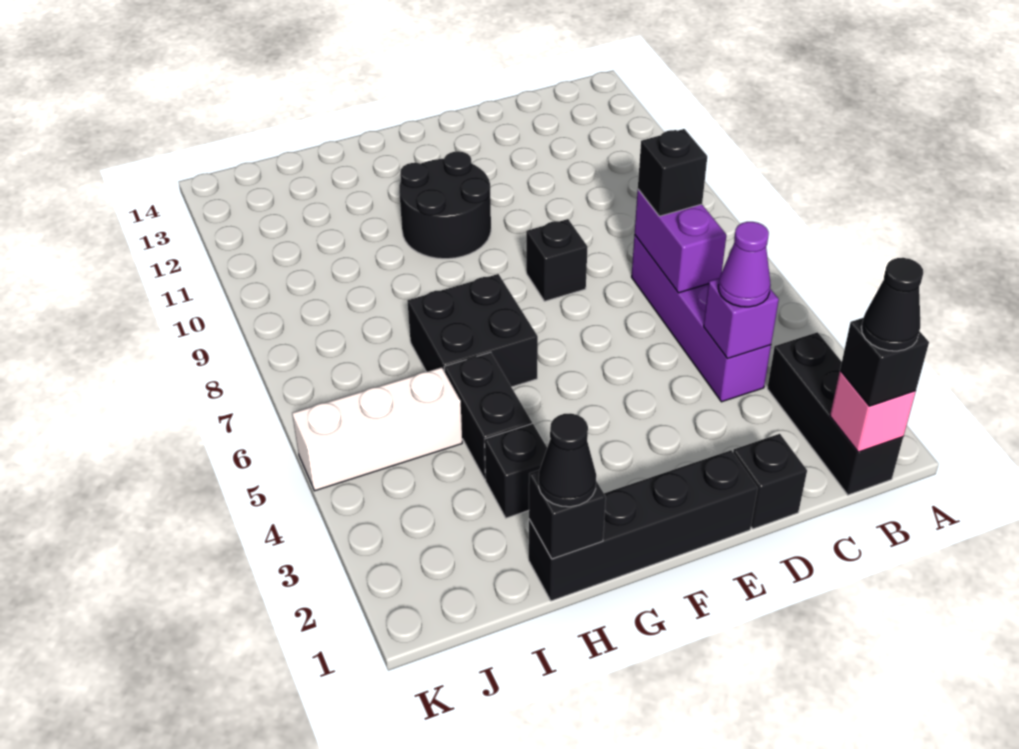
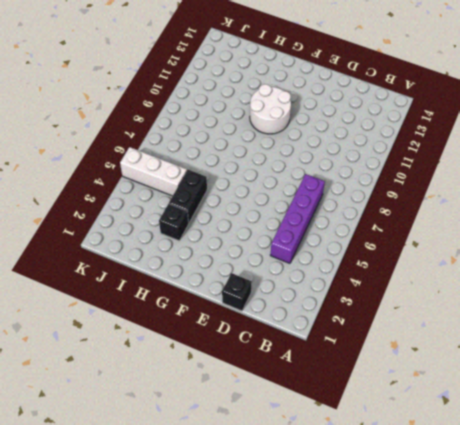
white round brick F10:G11 level 1 -> black round brick F10:G11 level 1
none -> black brick B1:B3 level 1
none -> black brick E1:H1 level 1
none -> black brick E8 level 1

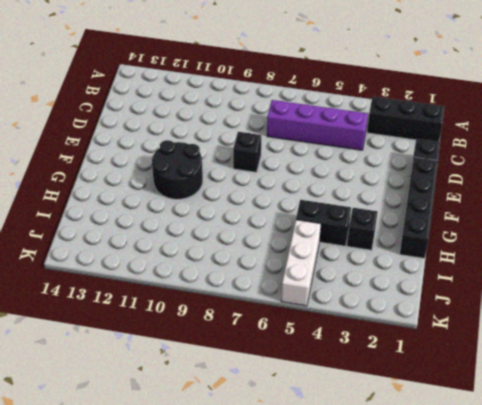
none -> black brick G6:H7 level 1
none -> pink brick B1 level 2
none -> purple brick C4 level 2

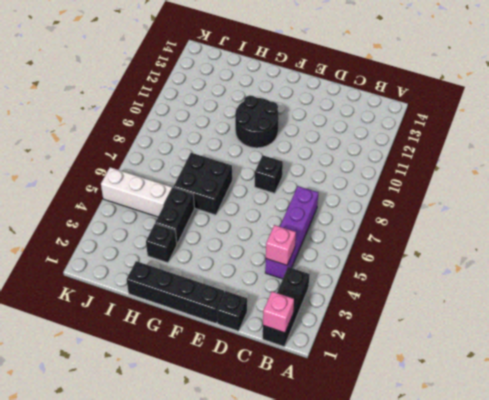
pink brick C4 level 2 -> purple brick C4 level 2
none -> purple brick C6:C7 level 2
none -> black brick H1 level 2
none -> black brick B1 level 3

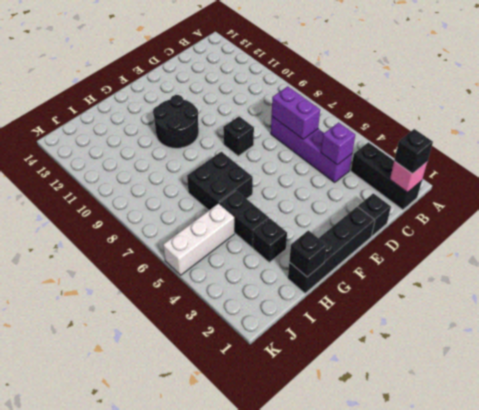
none -> purple cone C4 level 3
none -> black brick C7 level 3
none -> black cone H1 level 3

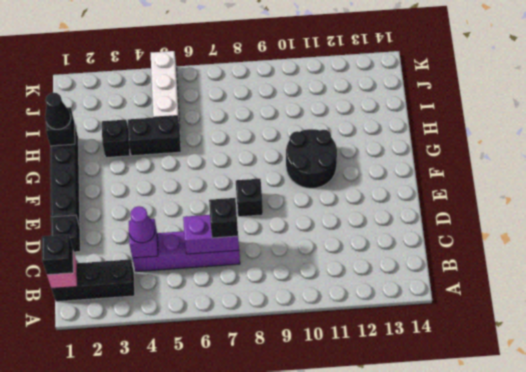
none -> black brick G6:H7 level 1
none -> black cone B1 level 4

